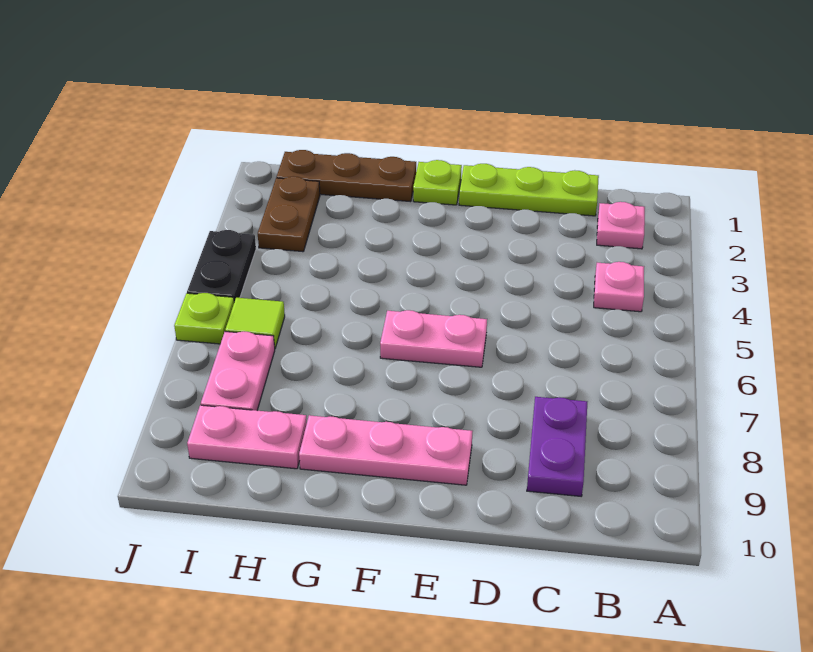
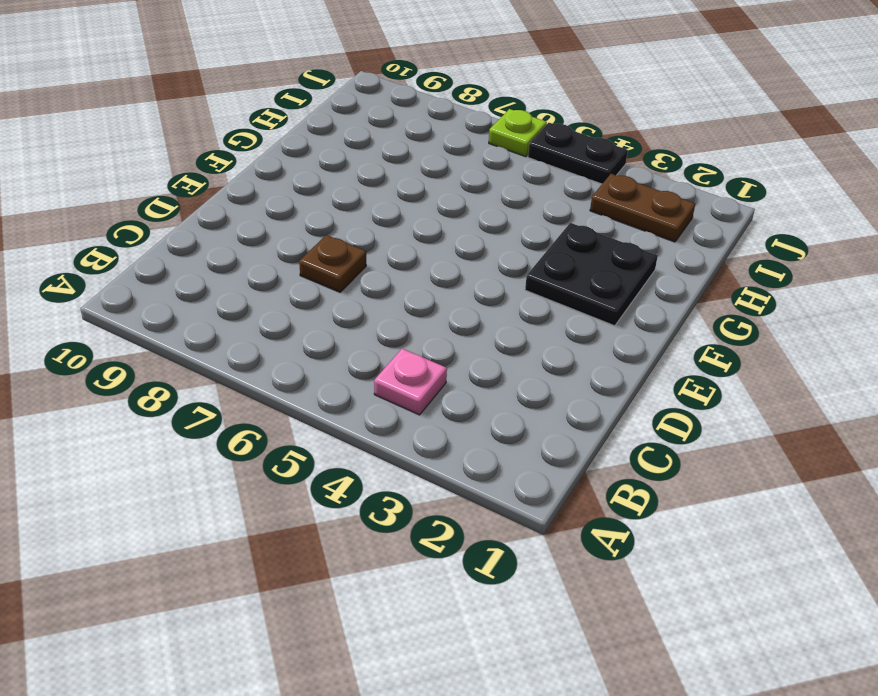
brown plate D7 level 1 -> none
black plate F2:G3 level 1 -> none
none -> pink plate B2 level 1
none -> lime plate C1:E1 level 1
none -> purple plate C8:C9 level 1

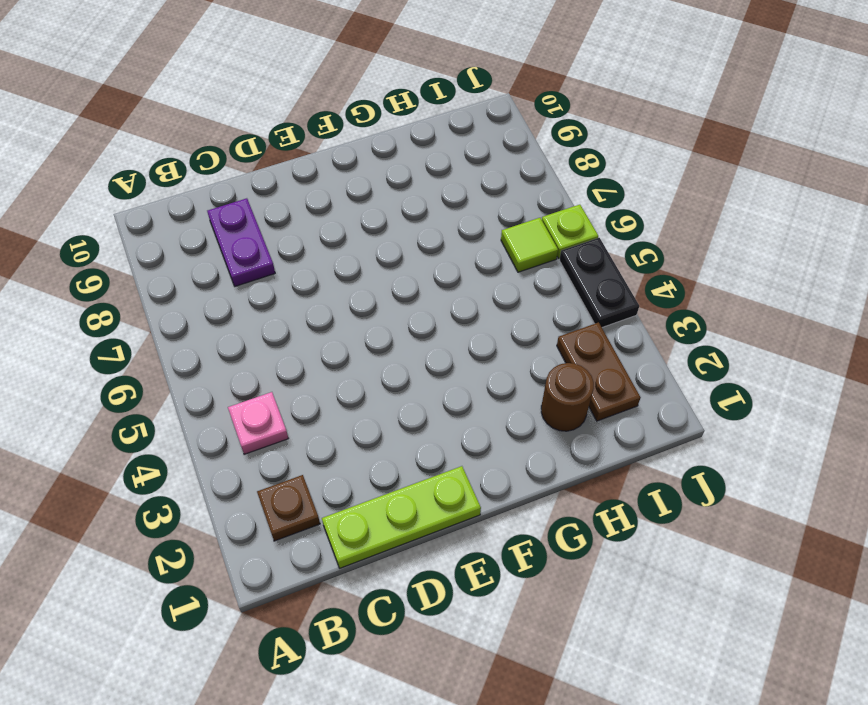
brown plate B2 level 1 -> pink plate B2 level 1
brown round brick H2 level 1 -> none
none -> pink plate E6:F6 level 1
none -> pink plate E9:G9 level 1
none -> lime plate F1 level 1

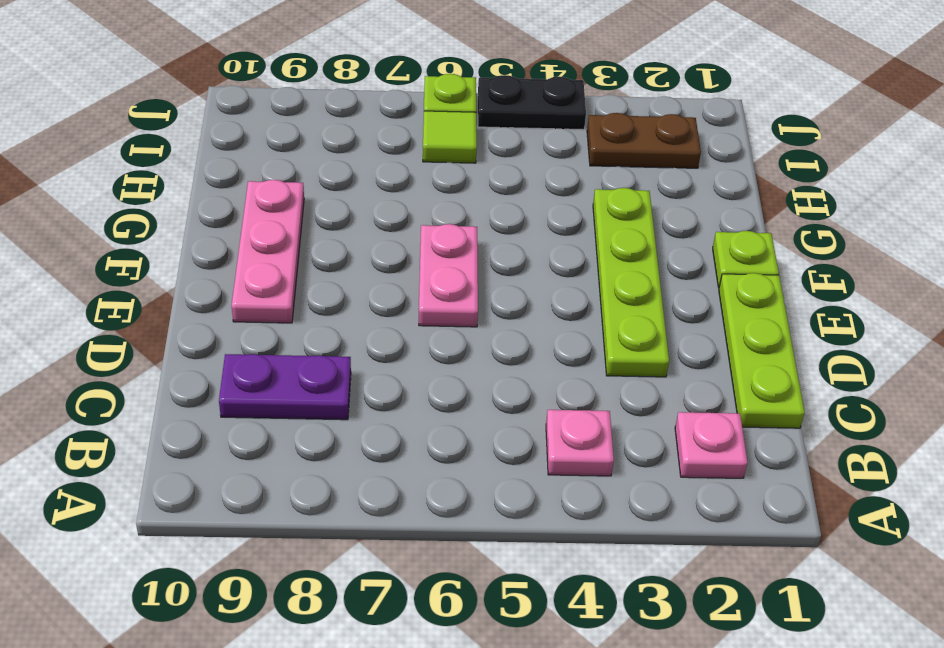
lime plate D3:G3 level 1 -> none
none -> brown plate G1:I1 level 1
none -> pink plate H9:I9 level 1
none -> pink plate I7:I8 level 1

